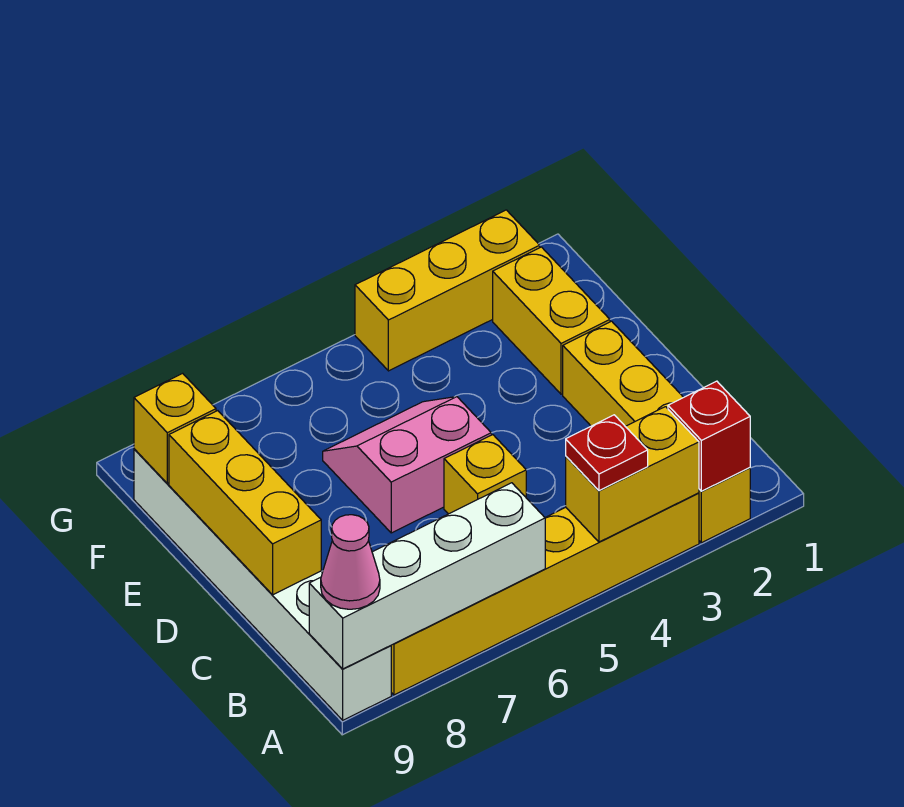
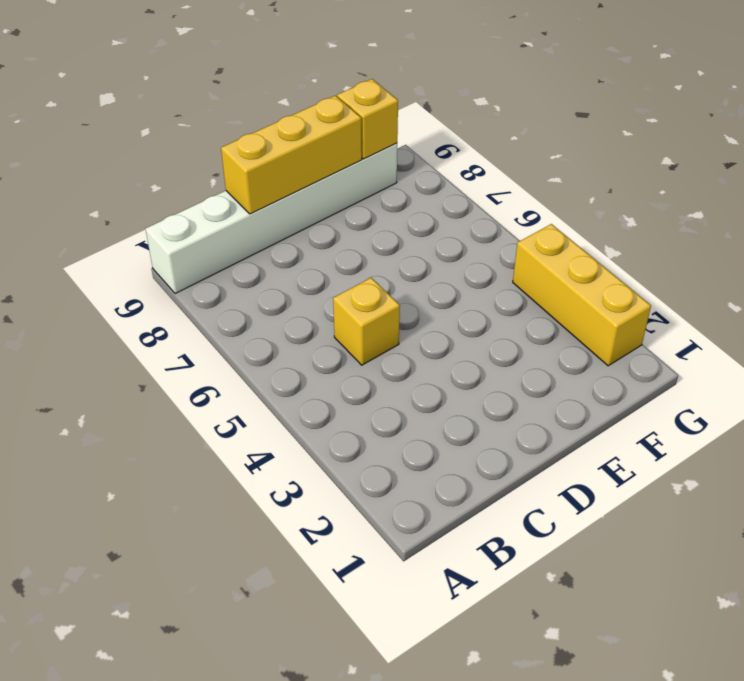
none -> yellow brick A2:D2 level 1
none -> yellow brick A3:A8 level 1
none -> pink slope D5:E6 level 1 top D

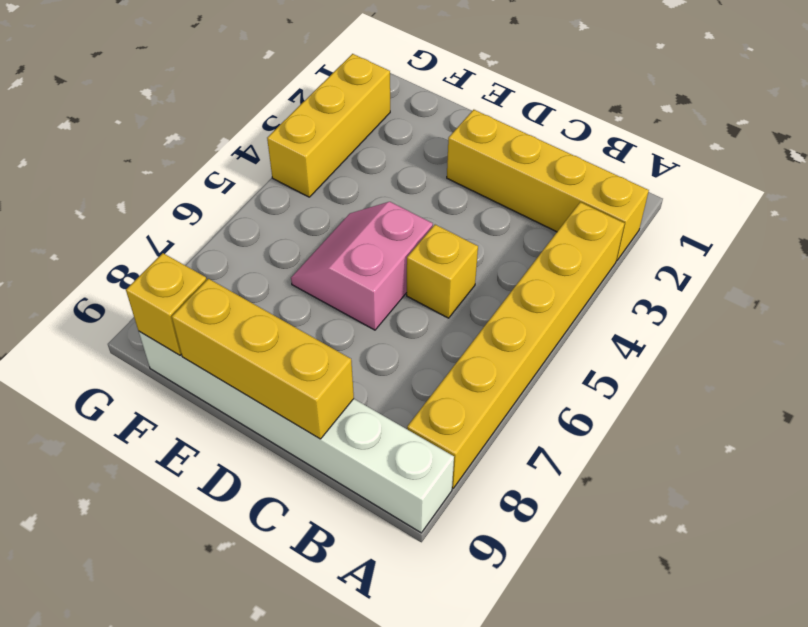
none -> yellow brick E2:F2 level 1
none -> red brick A2 level 2
none -> yellow brick A3:A4 level 2

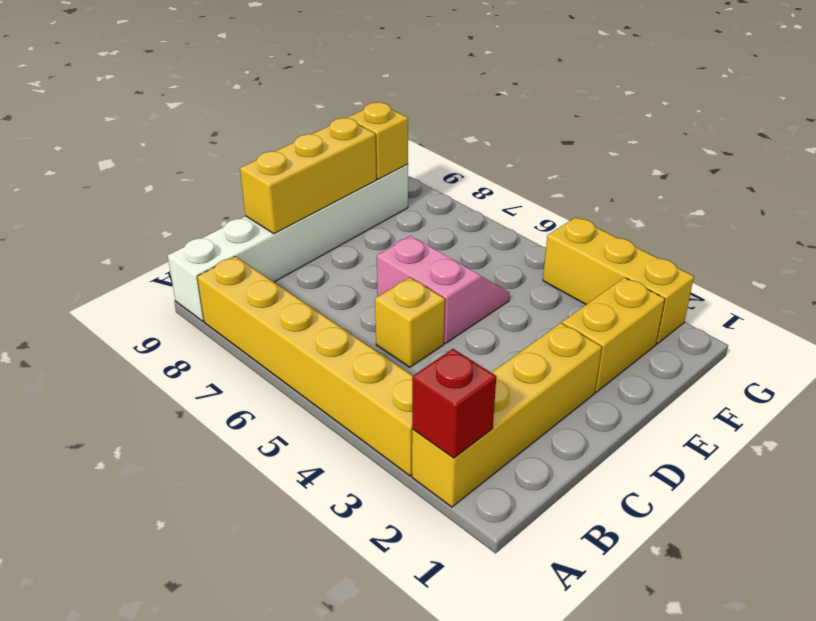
none -> yellow brick A3:A4 level 2
none -> white brick A6:A9 level 2
none -> red plate A4 level 3

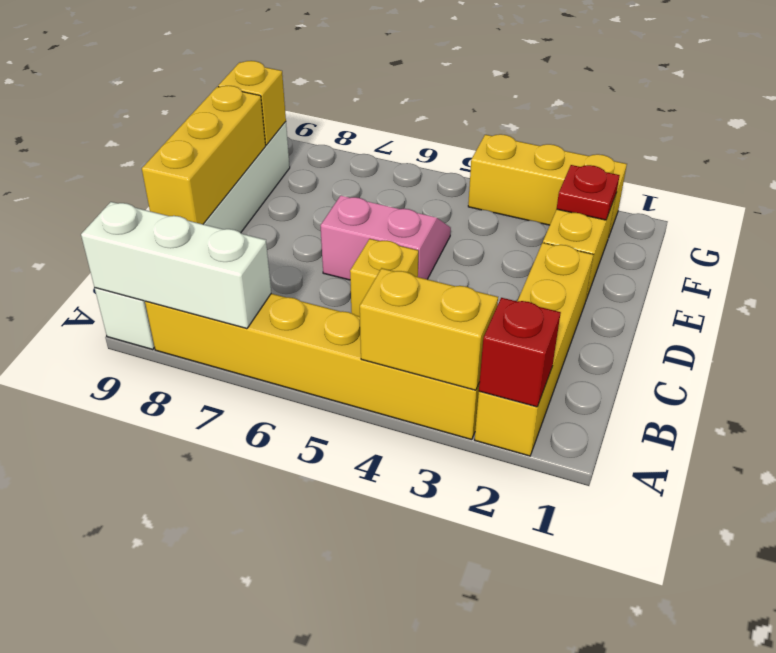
white brick A7:A9 level 2 -> white brick A6:A9 level 2
red plate F2 level 2 -> red plate A4 level 3
none -> pink cone A9 level 3

